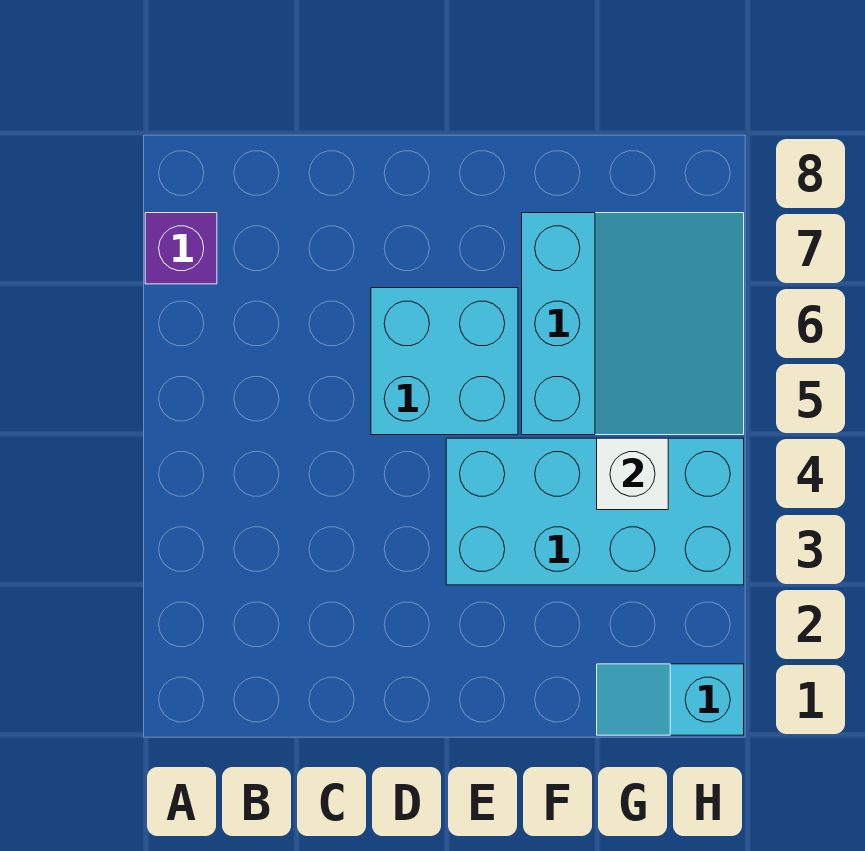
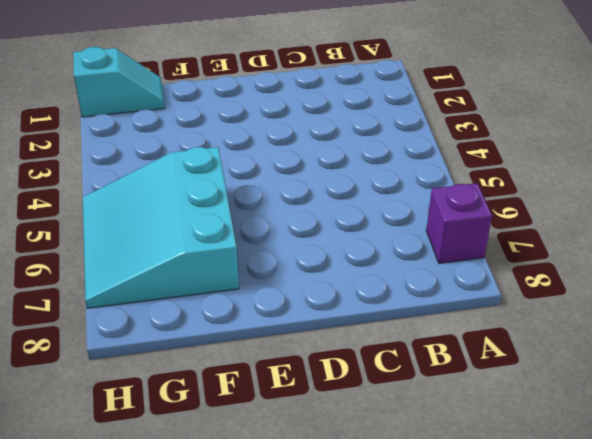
none -> cyan brick D5:E6 level 1
none -> cyan brick E3:H4 level 1

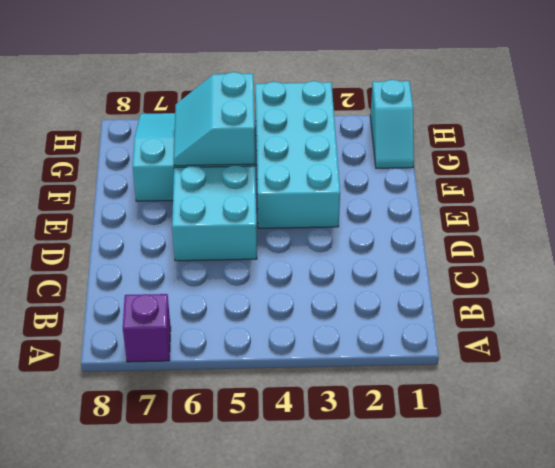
cyan slope F5:G6 level 2 top 5 -> none
none -> white brick G4 level 2

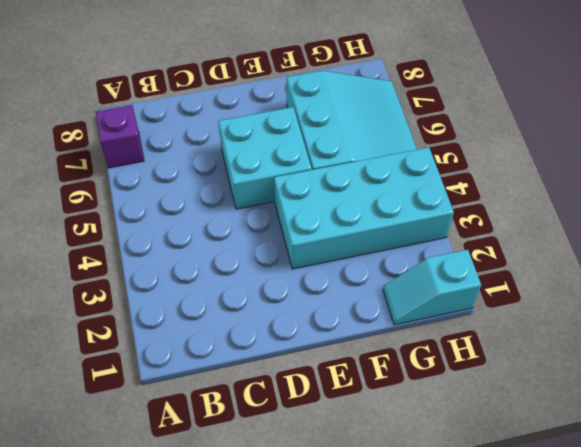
none -> white brick G4 level 2

